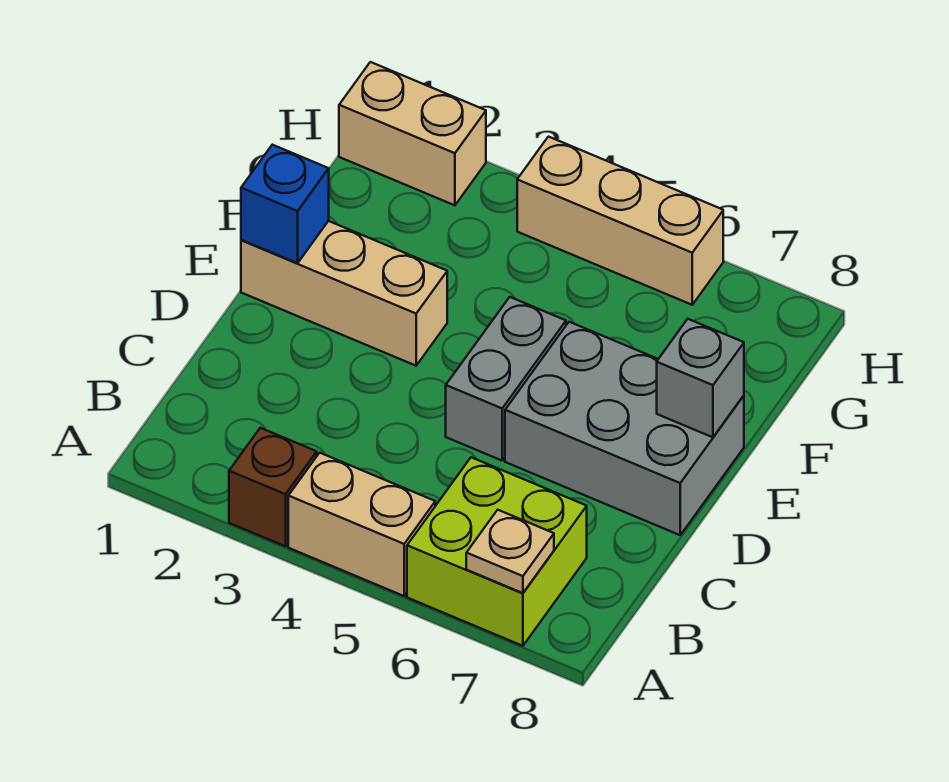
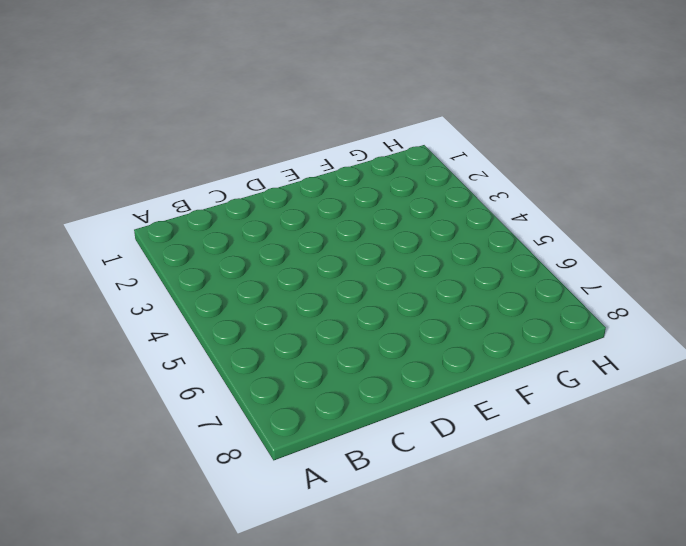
none -> brown brick A3 level 1
none -> tan brick A4:A5 level 1

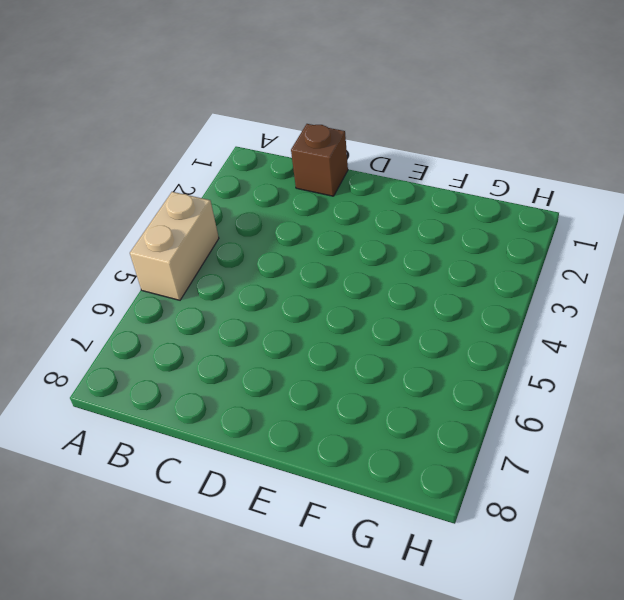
brown brick C1 level 1 -> brown brick A3 level 1
none -> lime brick A6:B7 level 1
none -> grey brick D5:E5 level 1

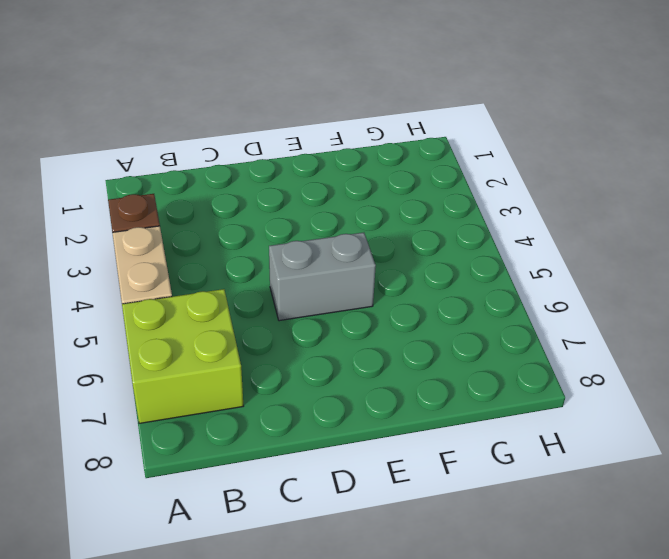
none -> grey brick D6:E8 level 1
none -> tan brick E1:E3 level 1

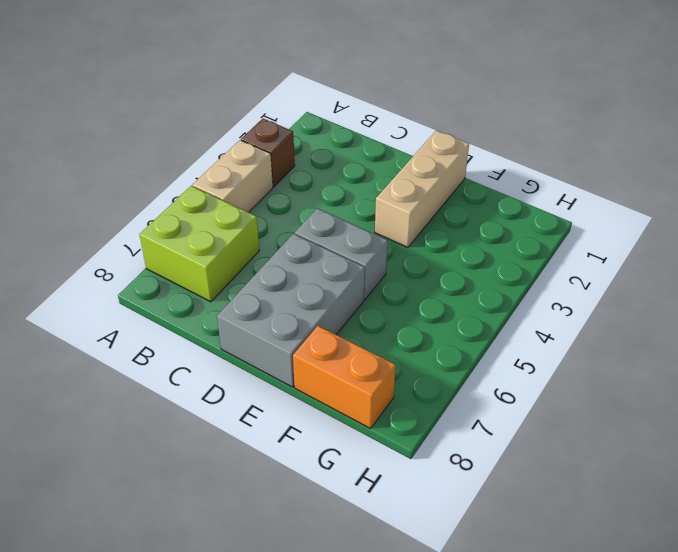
orange brick F8:G8 level 1 -> none
none -> tan brick H1:H2 level 1
none -> tan brick H4:H6 level 1

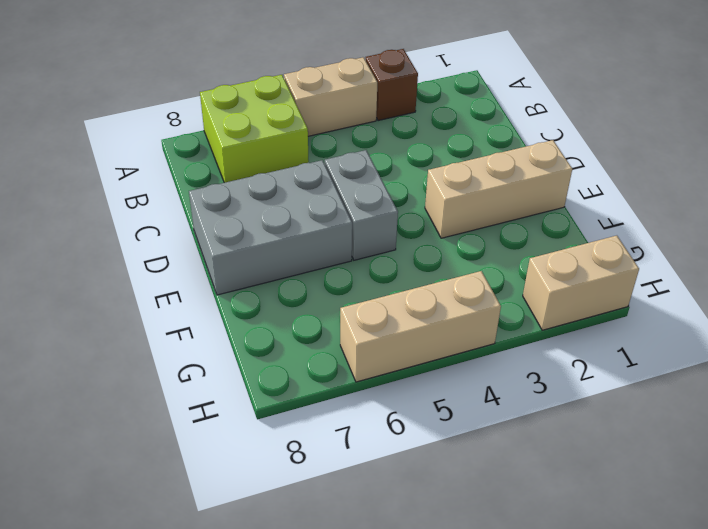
none -> tan plate A7 level 2
none -> blue brick E1 level 2

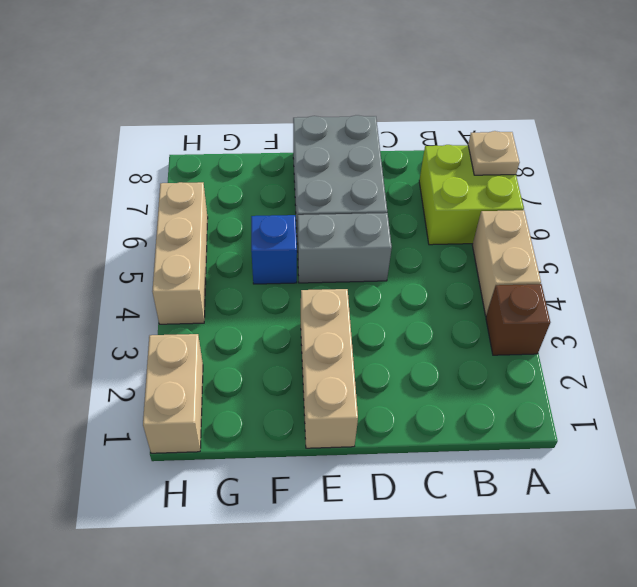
blue brick F5 level 1 -> blue brick E1 level 2
none -> grey brick E8 level 2

